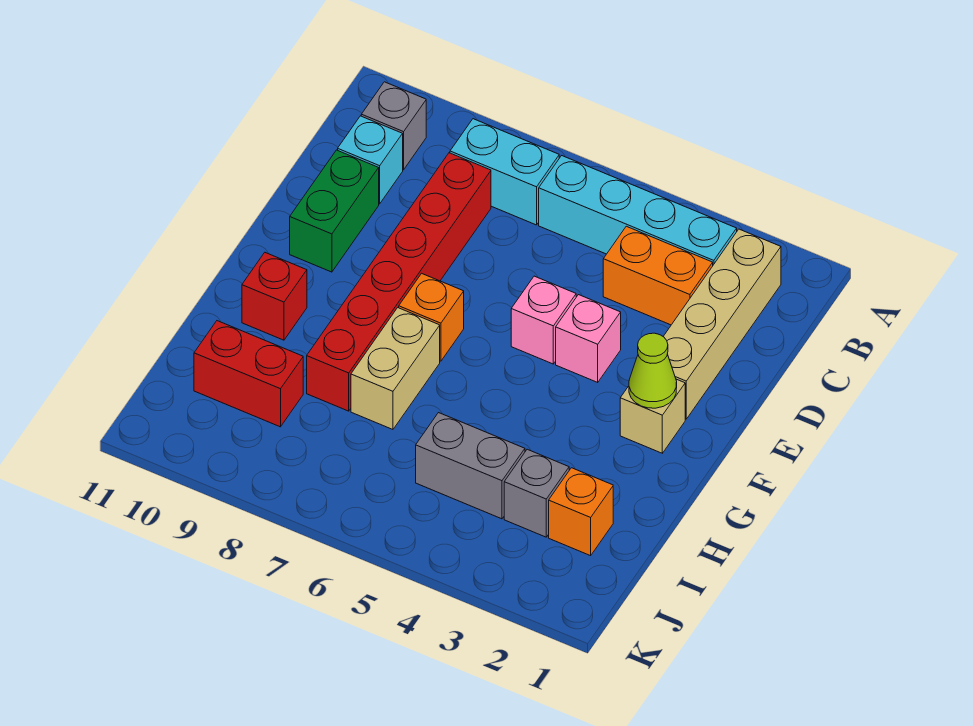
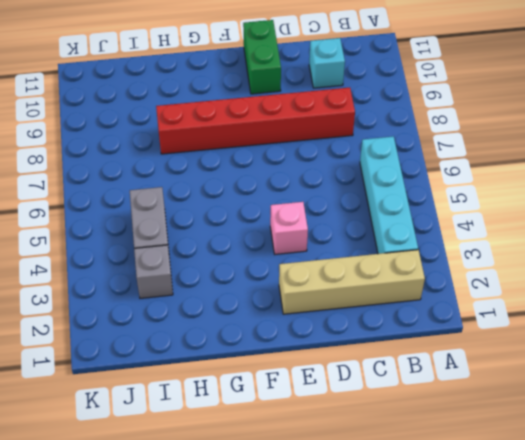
green brick E10:E11 level 1 -> green brick D10:E10 level 1
none -> cyan brick B7:B8 level 1
none -> grey brick B10 level 1
none -> orange brick C3:C4 level 1

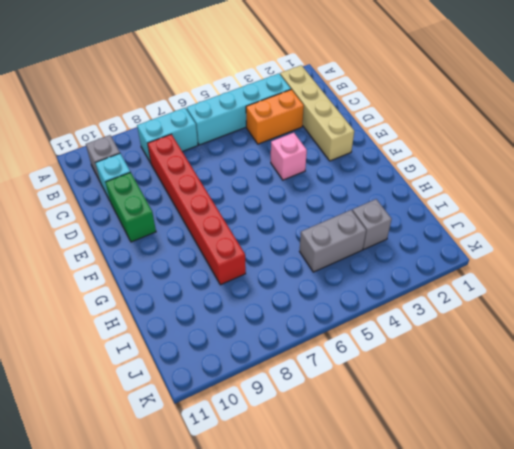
none -> pink brick E5 level 1
none -> tan brick F2 level 1
none -> orange brick F7 level 1

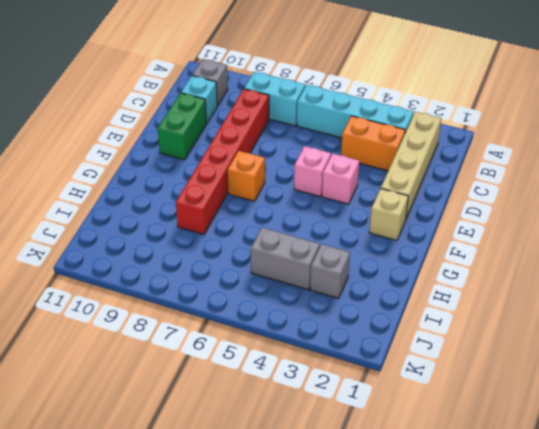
none -> tan brick G7:H7 level 1
none -> red brick G10 level 1
none -> orange brick I2 level 1

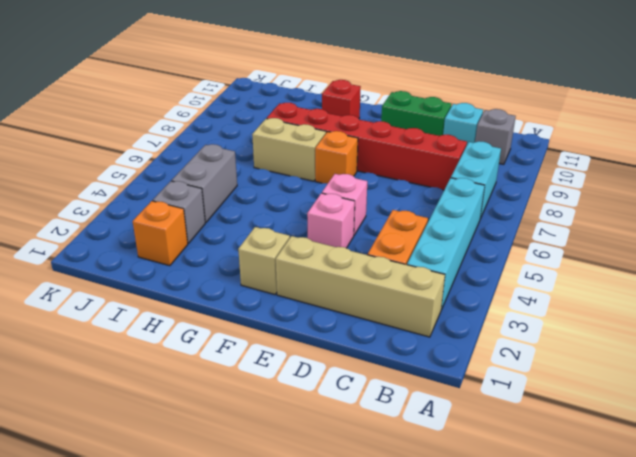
none -> red brick I9:I10 level 1
none -> lime cone F2 level 2

